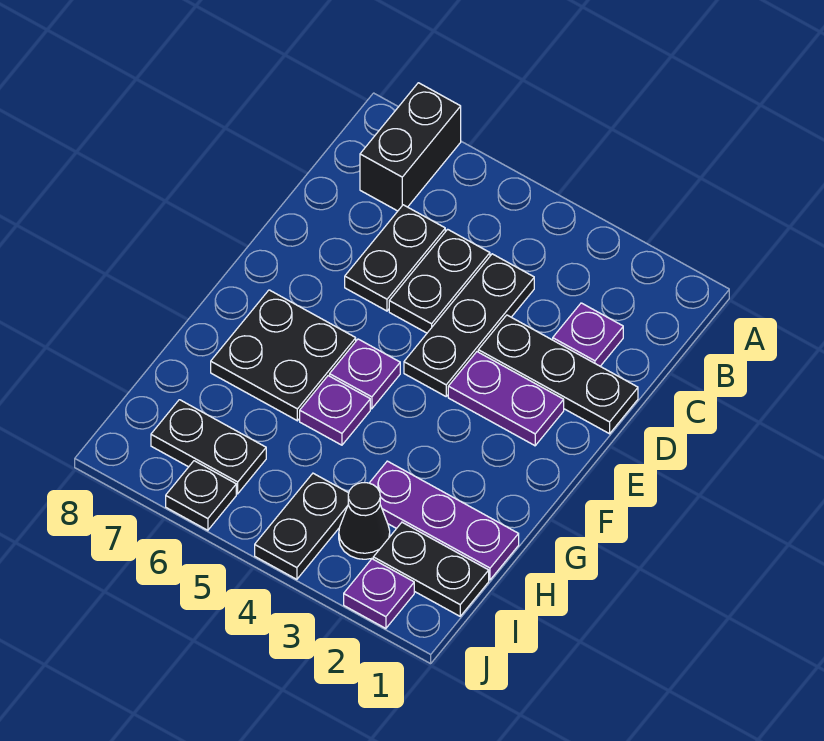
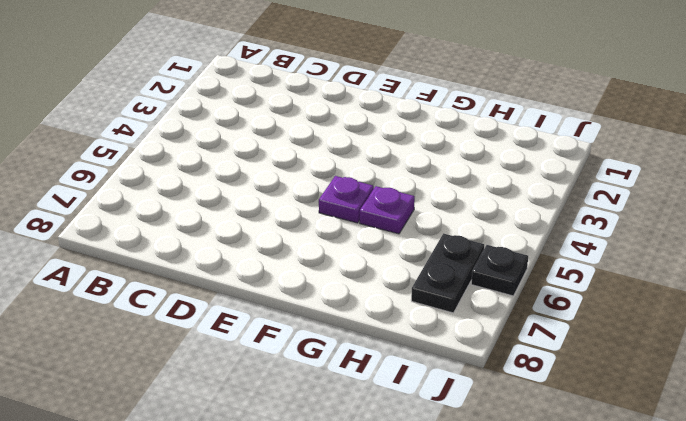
none -> black brick A7:B7 level 1
none -> purple plate C2 level 1
none -> black plate C4:E4 level 1

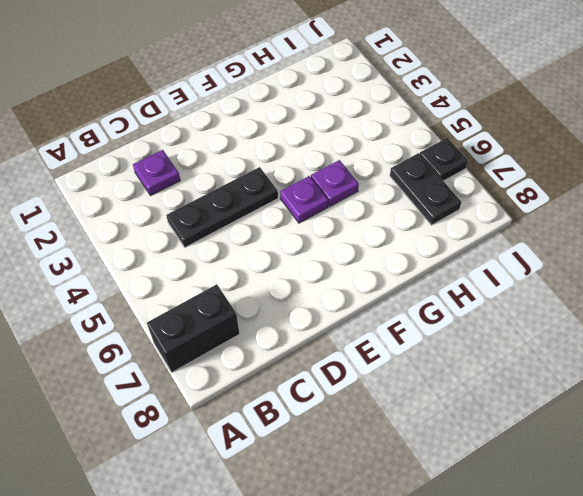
none -> black plate C5:D5 level 1
none -> black plate C6:D6 level 1
none -> black plate D1:D3 level 1

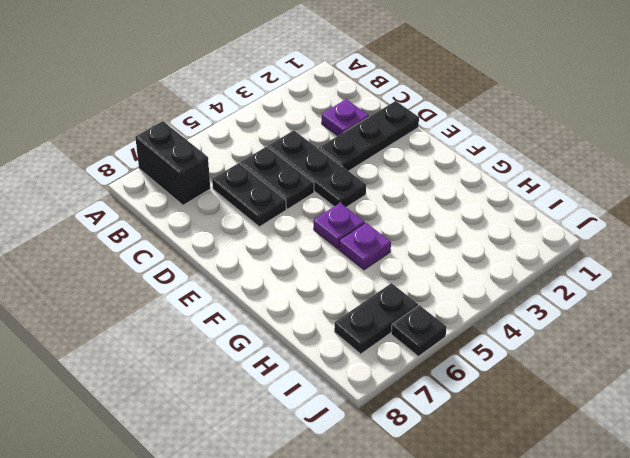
none -> purple plate E2:E3 level 1
none -> black plate F6:G7 level 1
none -> purple plate H1:H3 level 1

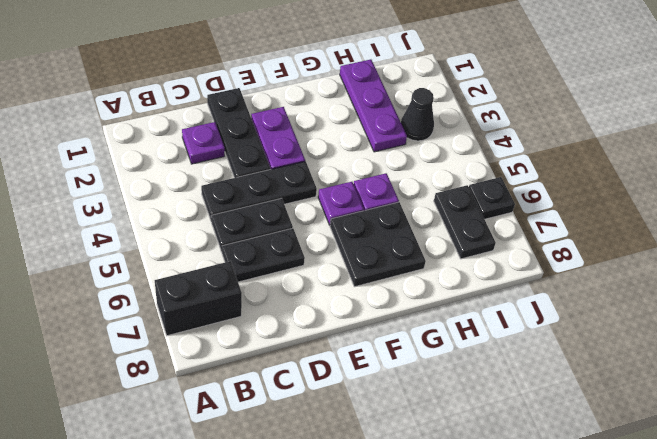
none -> black plate I1:I2 level 1
none -> black plate I4:J4 level 1
none -> purple plate J2 level 1

